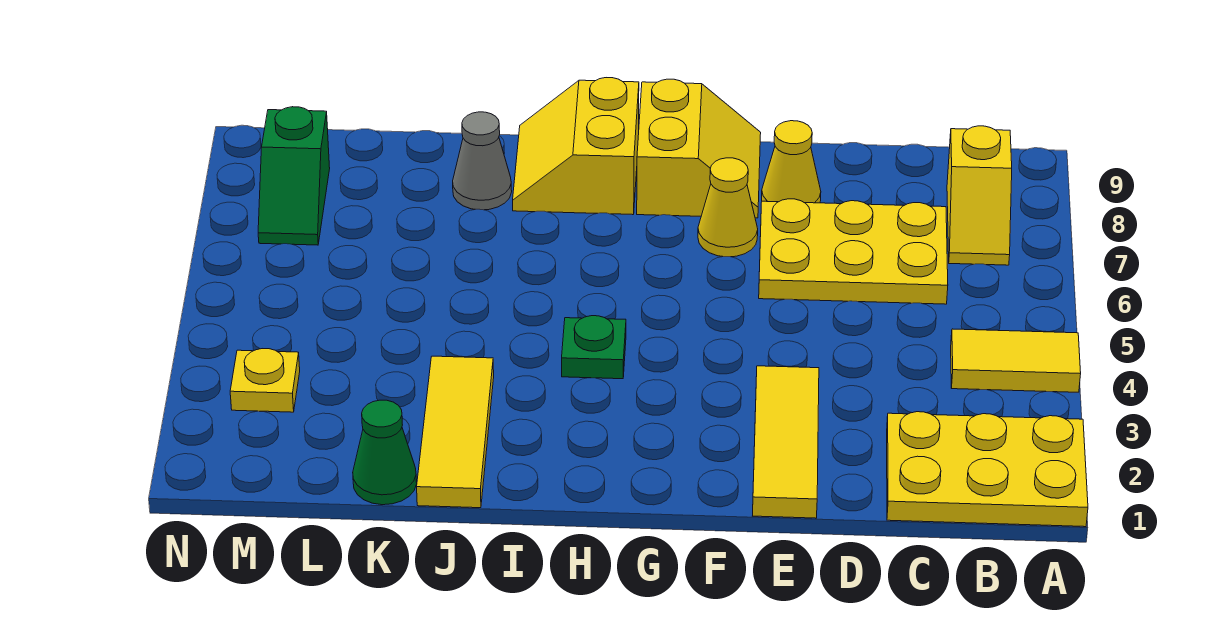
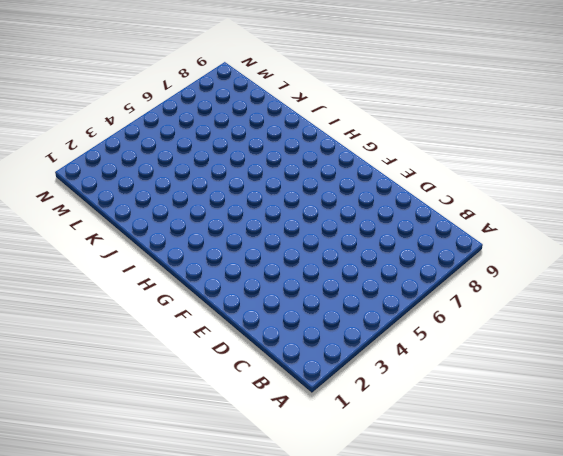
none -> yellow plate A1:C2 level 1
none -> yellow tile A4:B4 level 1
none -> yellow slope B7:B8 level 1 top 8

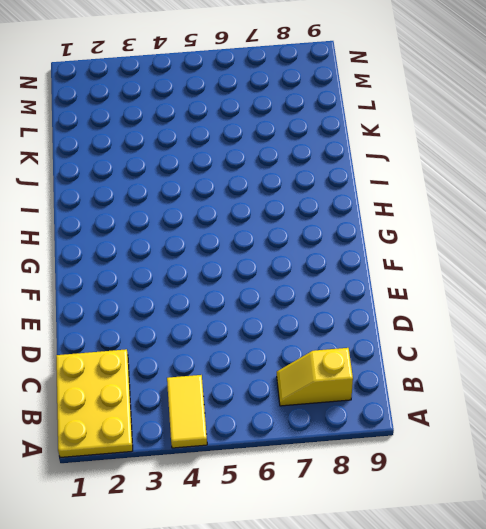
none -> yellow plate C6:E7 level 1
none -> yellow tile E1:E3 level 1
none -> yellow cone E8 level 1

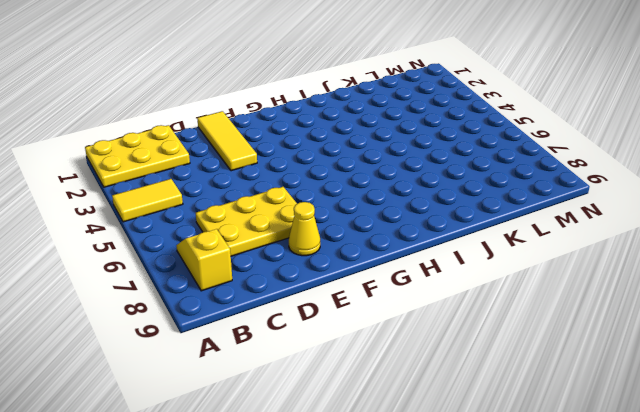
none -> yellow cone F7 level 1
none -> yellow slope F8:G9 level 1 top G
none -> green plate H4 level 1

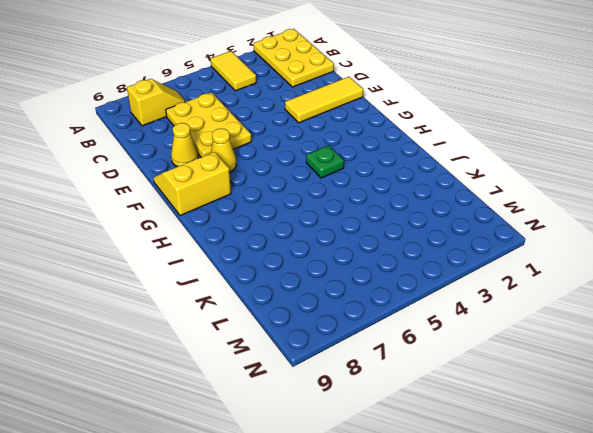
none -> yellow slope H8:I9 level 1 top H
none -> yellow tile J1:J3 level 1
none -> grey cone J8 level 1

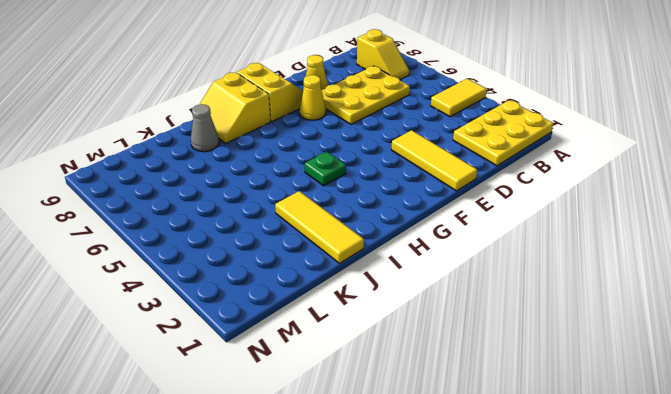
none -> green cone K1 level 1
none -> yellow plate M3 level 1
none -> green slope M7:M8 level 1 top 8

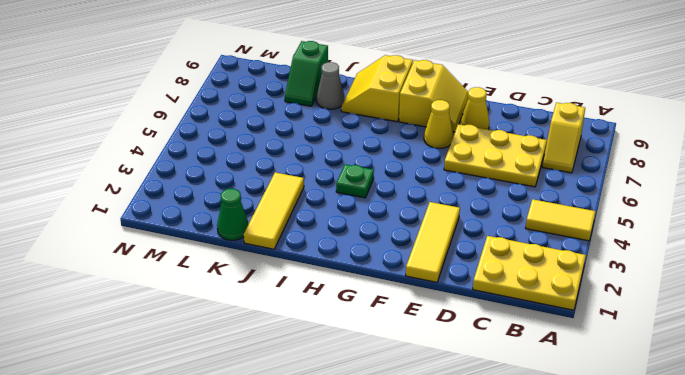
green slope K8:K9 level 1 top 9 -> green slope M7:M8 level 1 top 8
none -> yellow plate M3 level 1

